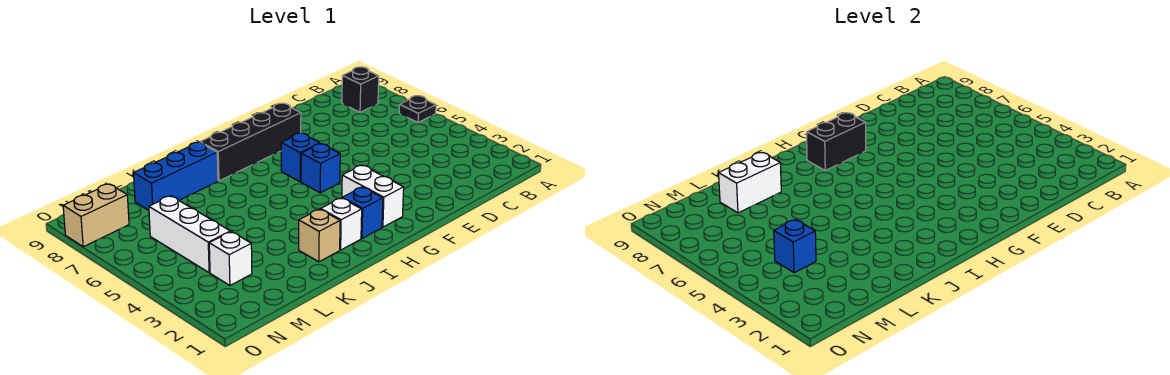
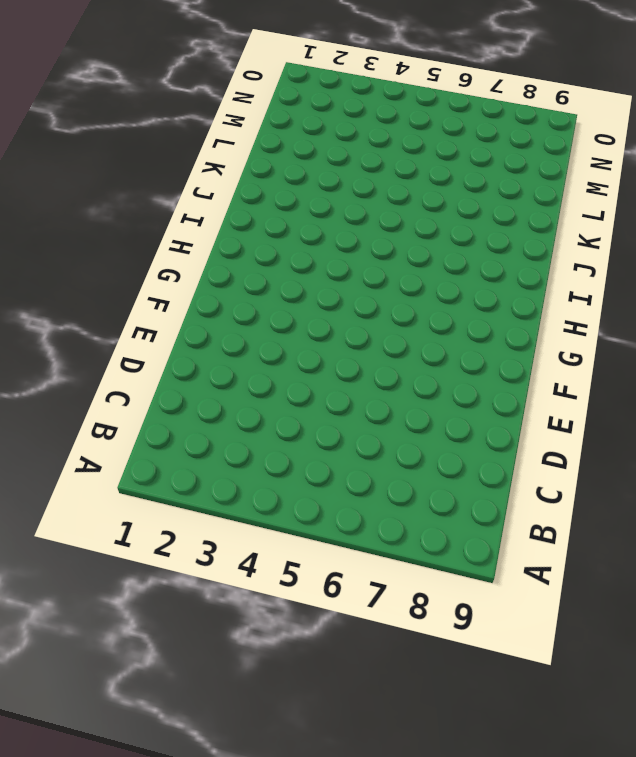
none -> black plate A6 level 1
none -> black brick B8 level 1
none -> black brick F8:I8 level 1

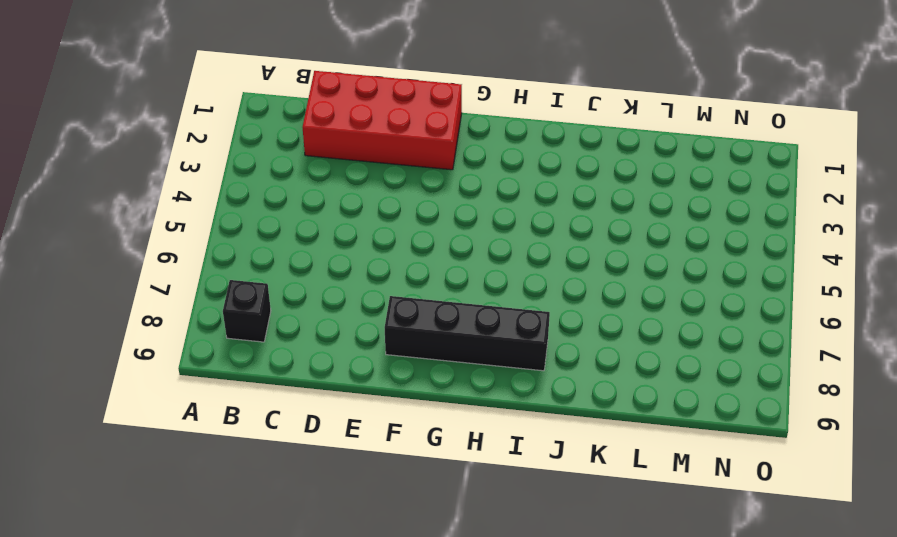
red brick C1:F2 level 1 -> none
none -> black plate A6 level 1
none -> white brick G2:G3 level 1
none -> blue brick G5 level 1

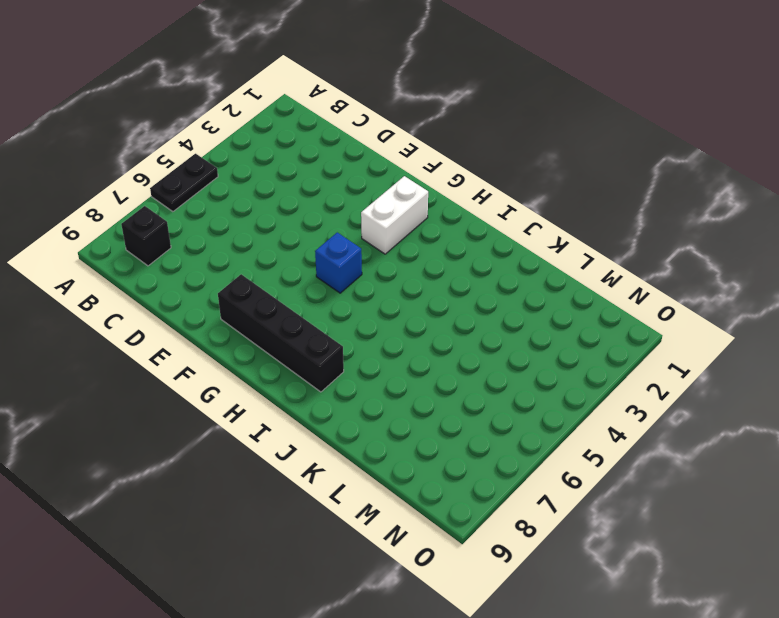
black plate A5:A6 level 1 -> black plate A6 level 1
none -> blue brick G6 level 1
none -> blue brick H2 level 1
none -> white brick I2 level 1

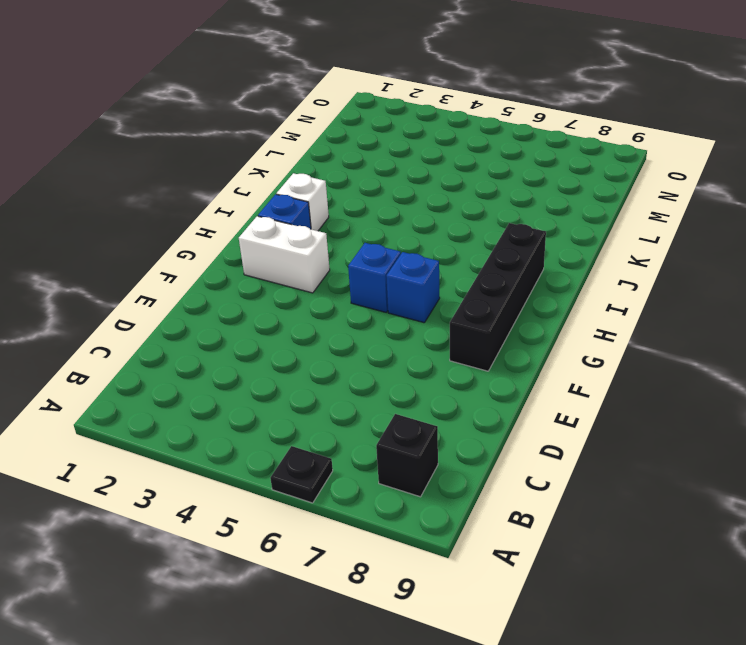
none -> tan brick J2 level 1
none -> blue brick J8:L8 level 1
none -> white brick M3 level 1

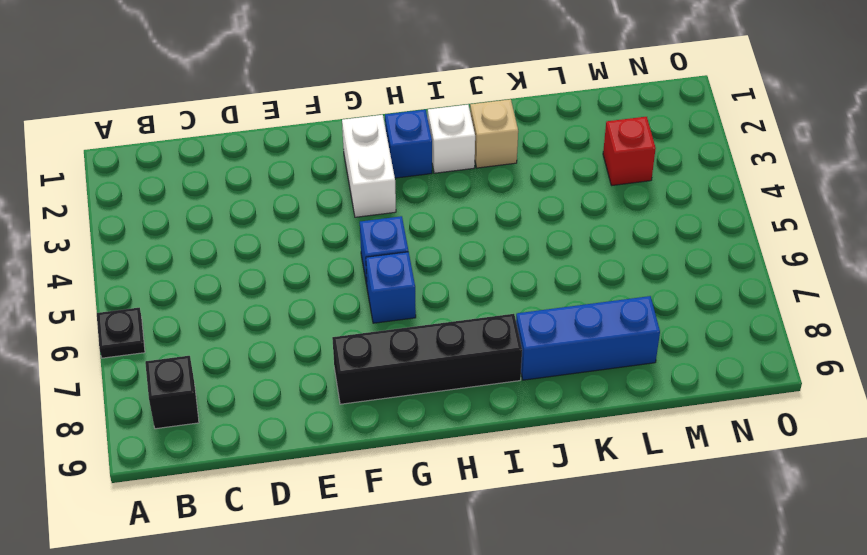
red brick M3 level 1 -> white brick M3 level 1
none -> white brick M4:M6 level 1
none -> tan brick N8:O8 level 1
none -> black brick G8:H8 level 2

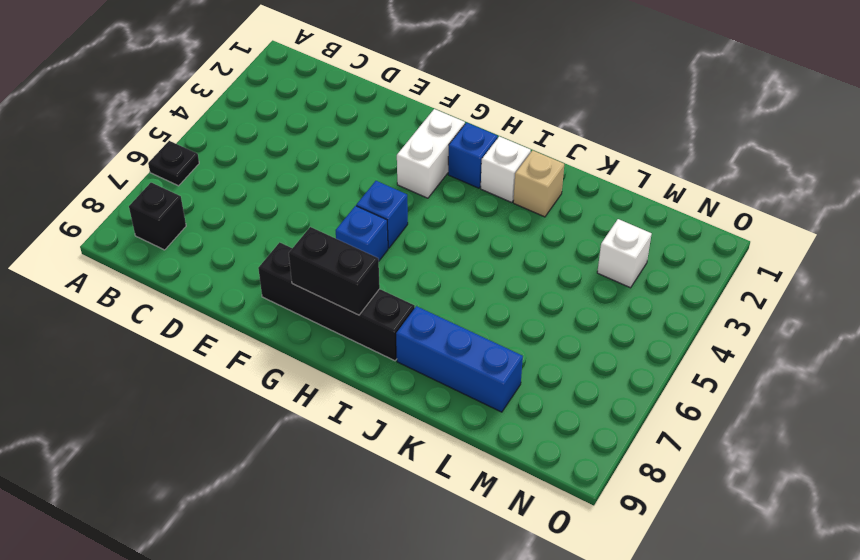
none -> white brick M4:M6 level 1
none -> tan brick N8:O8 level 1
none -> white brick K8:L8 level 2

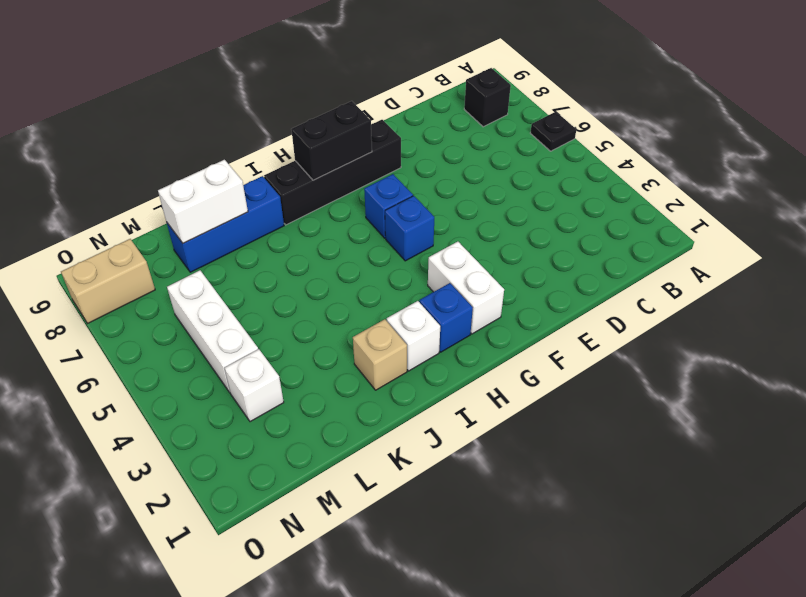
none -> blue brick M4 level 2

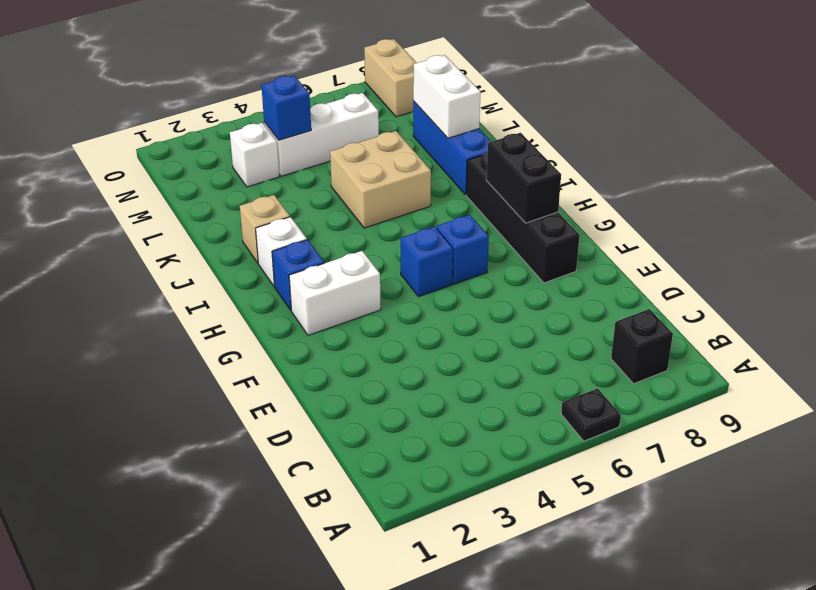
tan brick J5:K6 level 1 -> none

